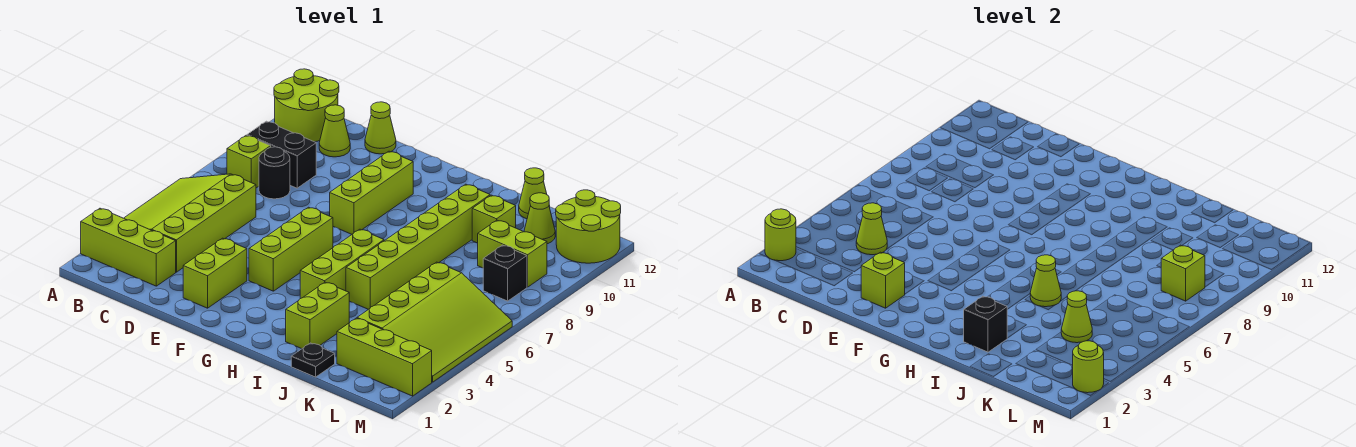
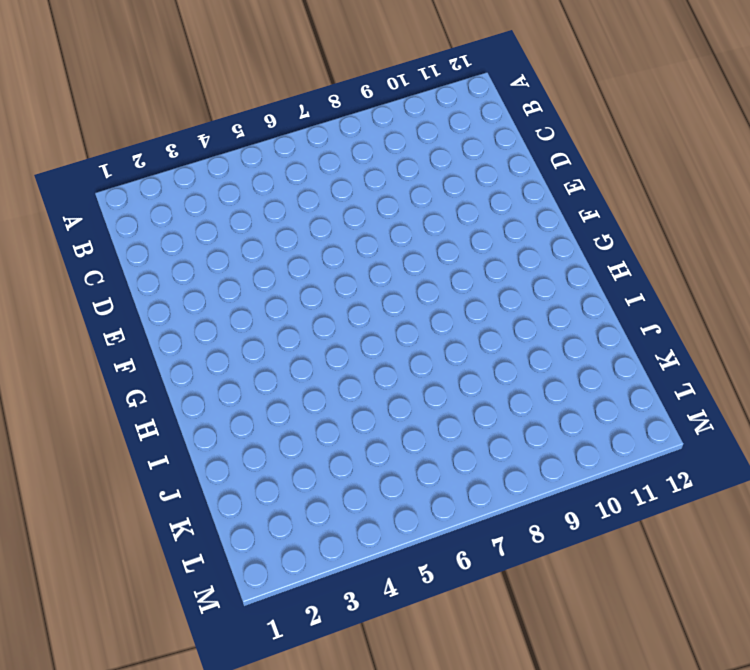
none -> lime brick A2:C2 level 1
none -> lime slope A3:C6 level 1 top C
none -> lime round brick A11:B12 level 1
none -> lime brick B8 level 1

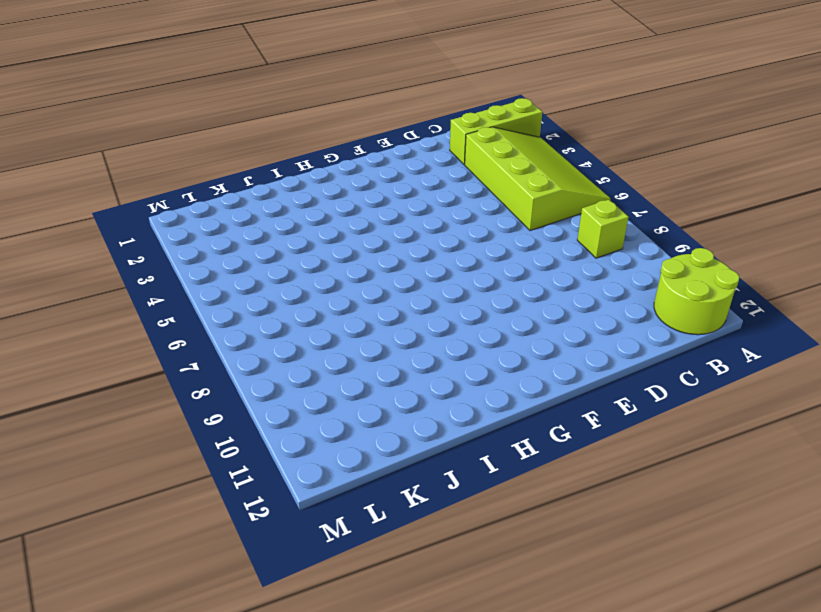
none -> black brick B9:C9 level 1
none -> black round brick C8 level 1
none -> lime cone C11 level 1
none -> lime cone D12 level 1

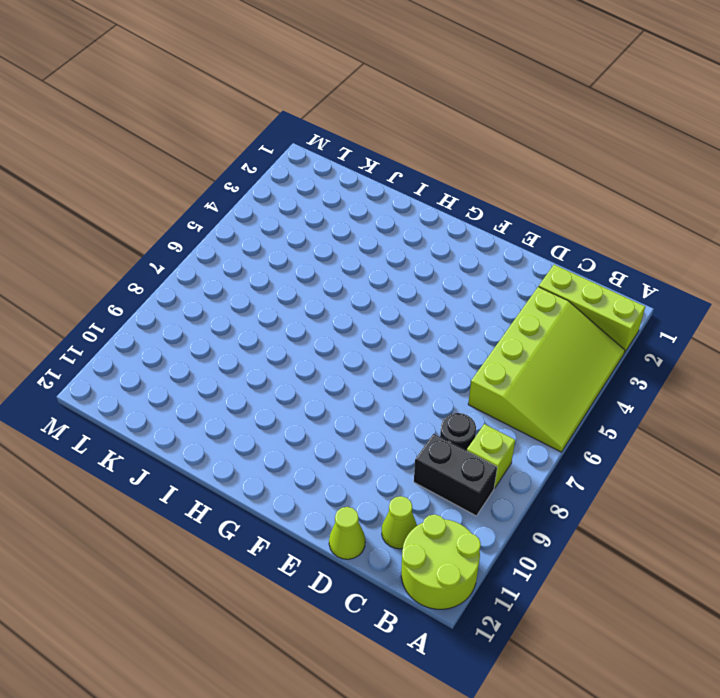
none -> lime brick E2:E3 level 1
none -> lime brick F4:F6 level 1
none -> lime brick F8:F10 level 1
none -> lime brick H4:H6 level 1

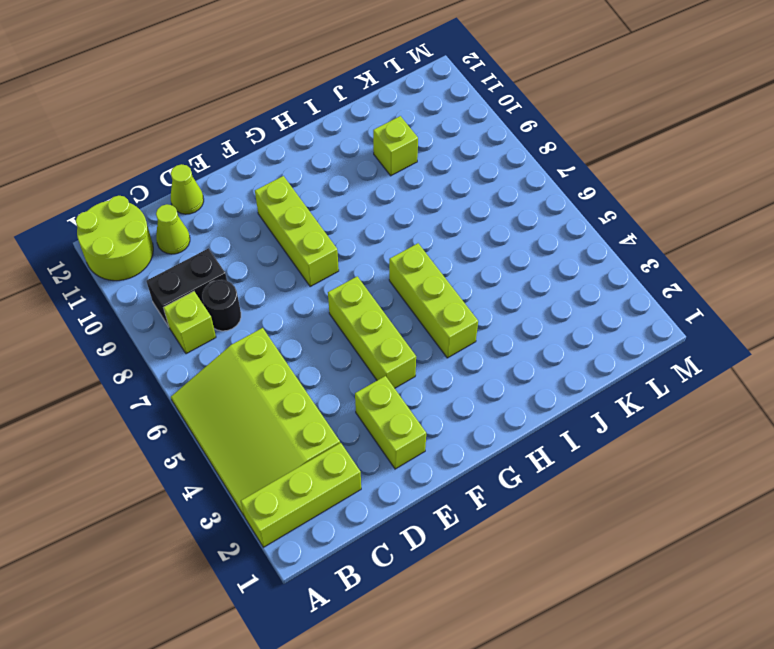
none -> lime brick I2:I3 level 1
none -> lime brick I5:I10 level 1
none -> black plate J1 level 1
none -> lime cone J12 level 1

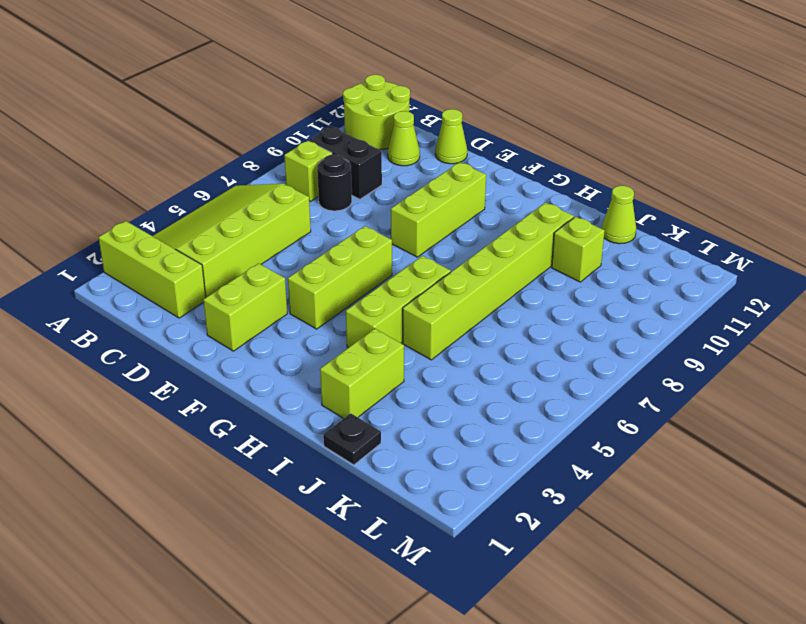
none -> lime brick K2:M2 level 1
none -> lime slope K3:M6 level 1 top K
none -> lime brick K9:L9 level 1
none -> lime cone K11 level 1

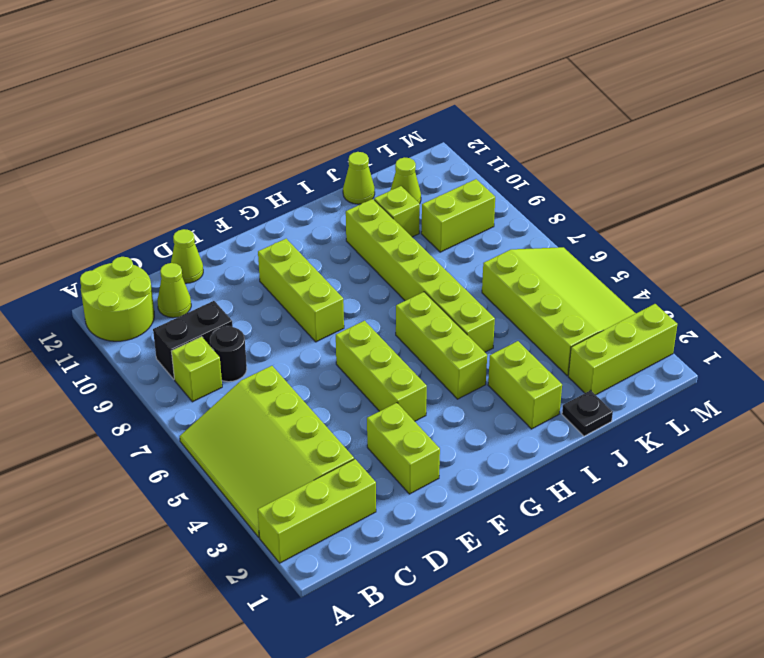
none -> black brick L8 level 1
none -> lime round brick L11:M12 level 1
none -> lime round brick A2 level 2
none -> lime cone C4 level 2

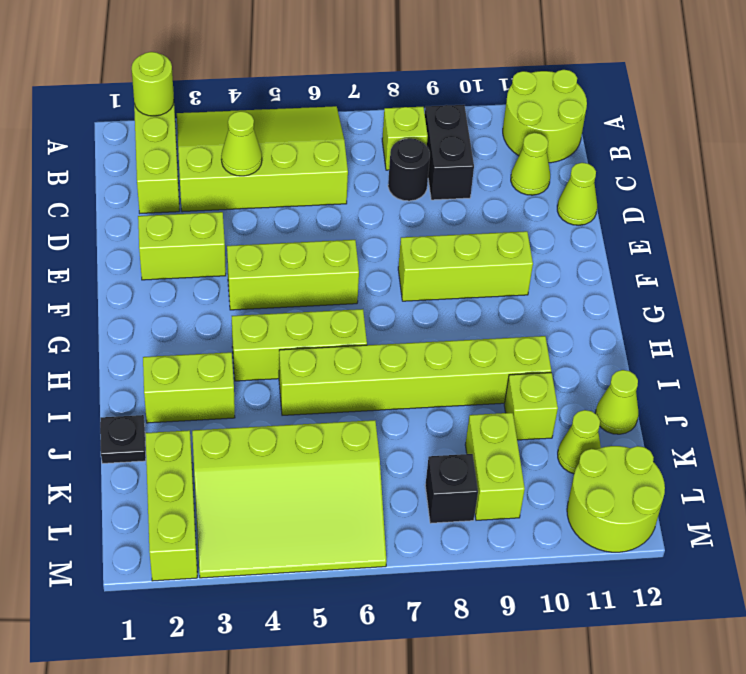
none -> lime brick E2 level 2
none -> black brick I2 level 2
none -> lime cone I5 level 2
none -> lime cone K4 level 2

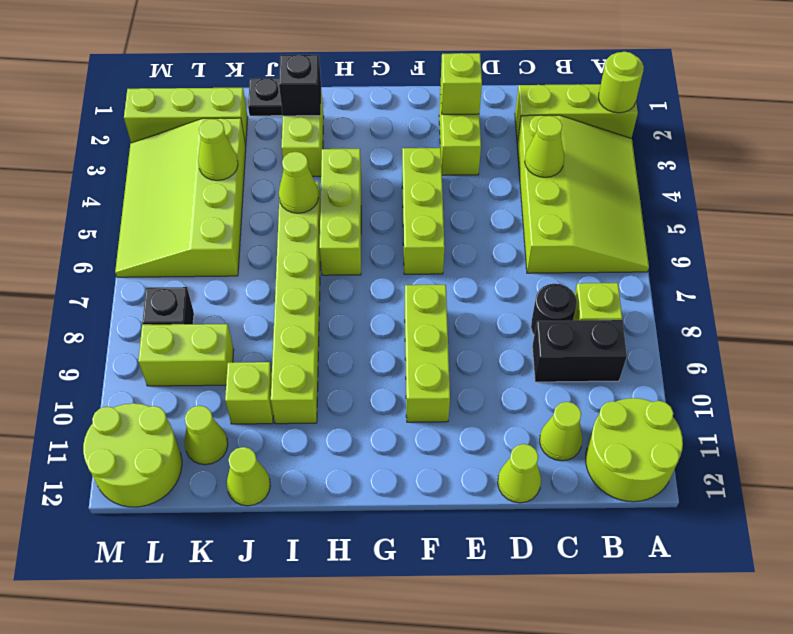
none -> lime brick L8 level 2
none -> lime round brick M2 level 2

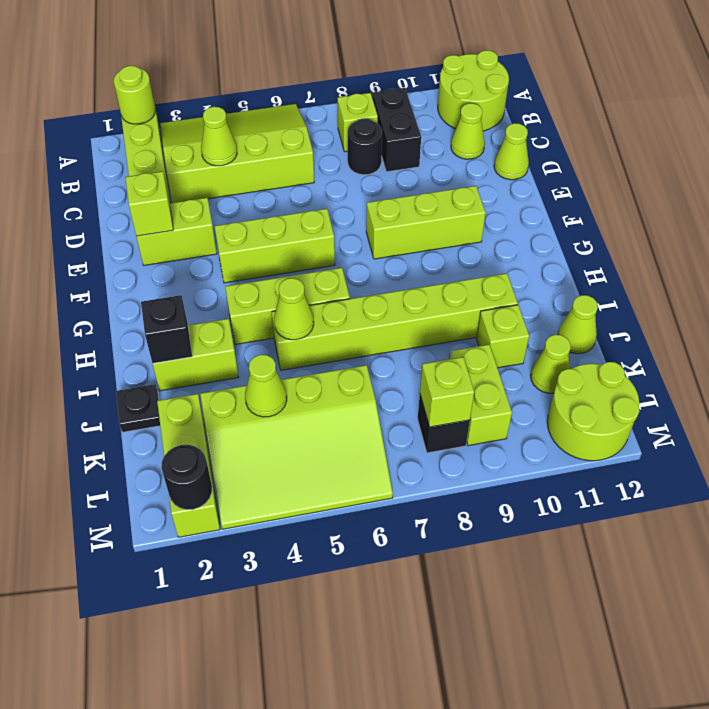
black round brick M2 level 2 -> lime round brick M2 level 2

